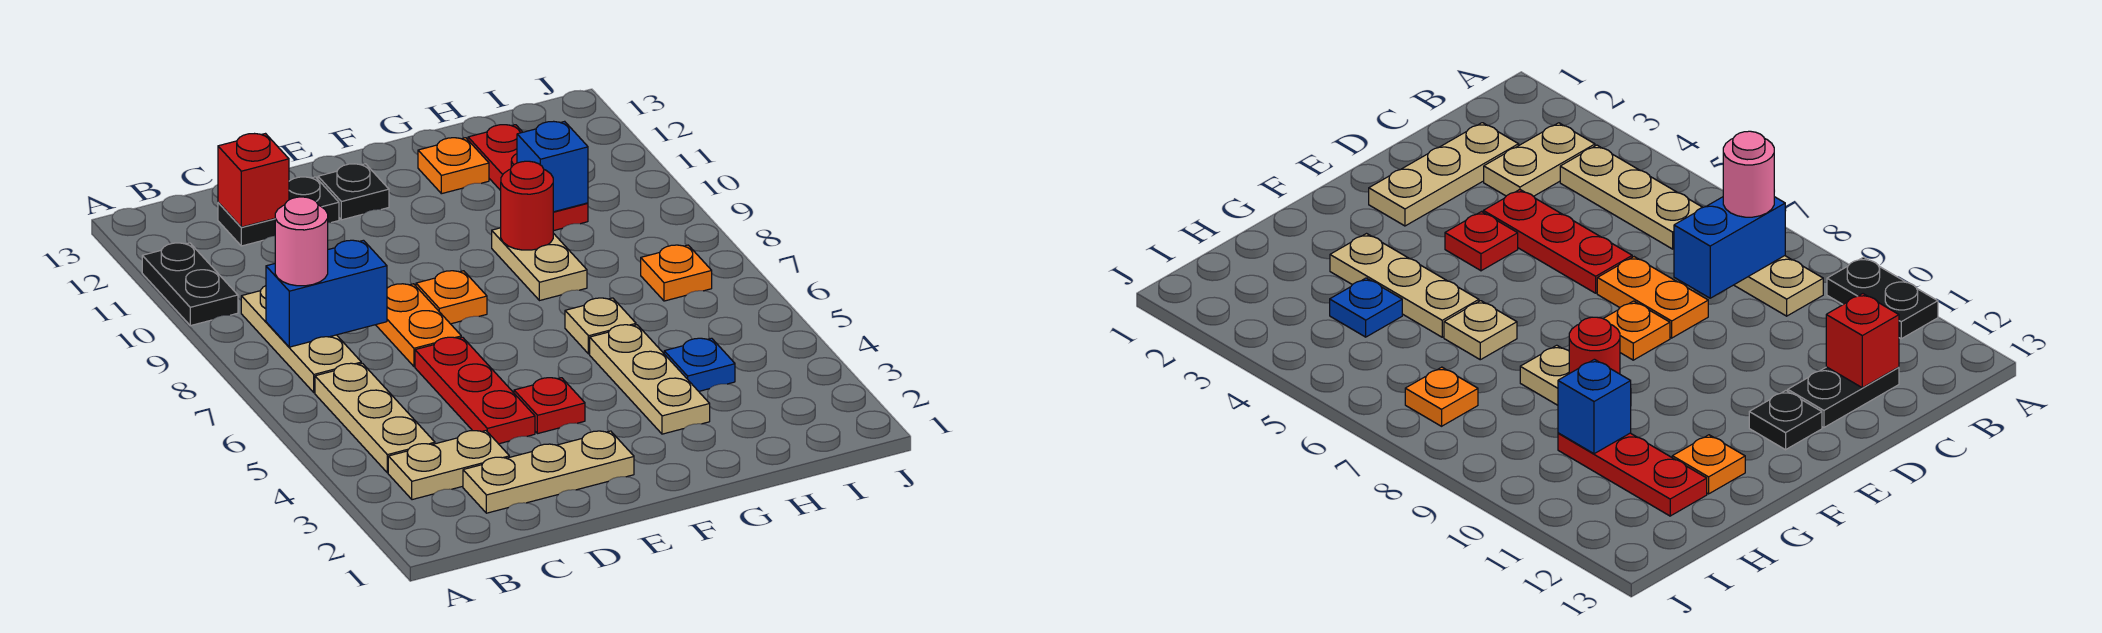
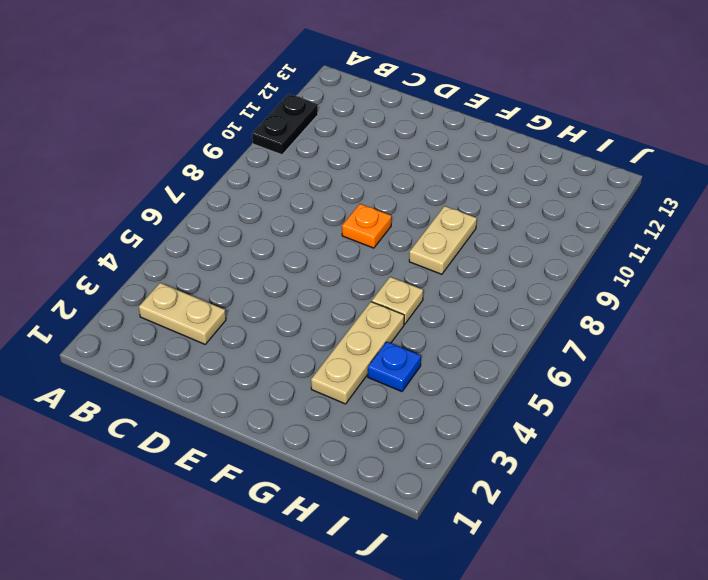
none -> tan plate B4:B6 level 1
none -> tan plate B7:B9 level 1
none -> tan plate C2:E2 level 1

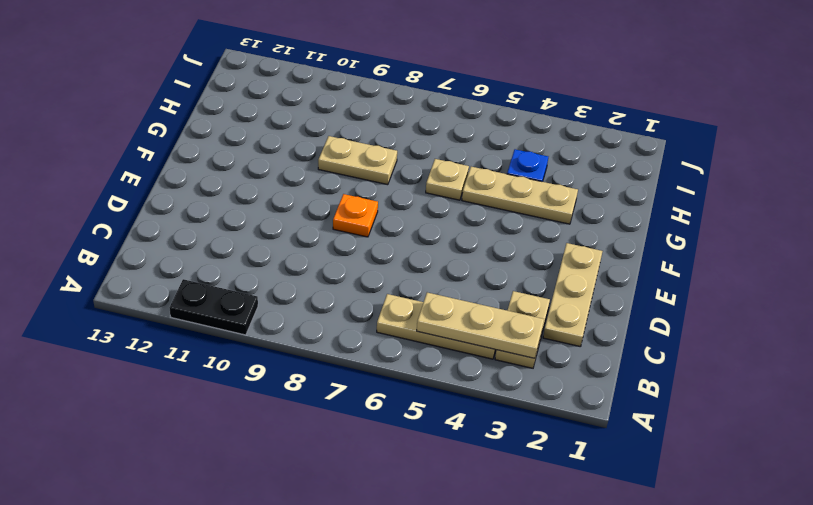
tan plate B3:B5 level 2 -> tan plate B7:B9 level 1
none -> black plate C12:D12 level 1
none -> red plate D4:D6 level 1
none -> orange plate D7:D8 level 1

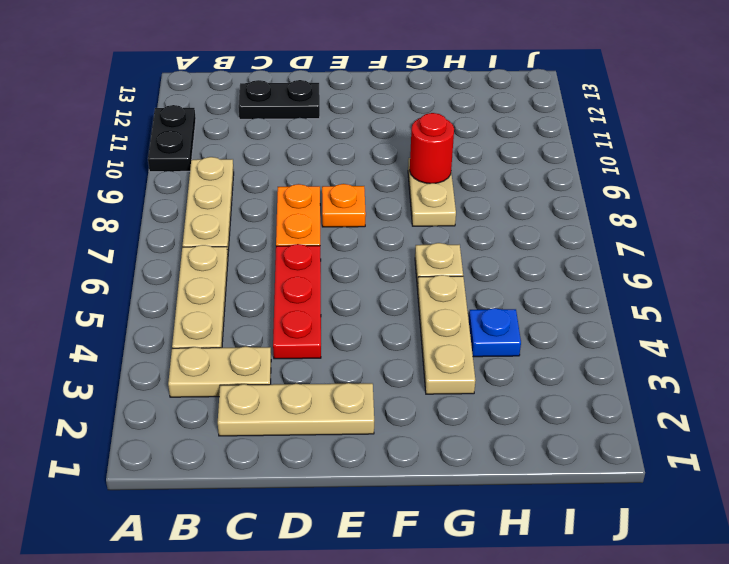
none -> red plate E4 level 1
none -> black plate E12 level 1
none -> orange plate G12 level 1

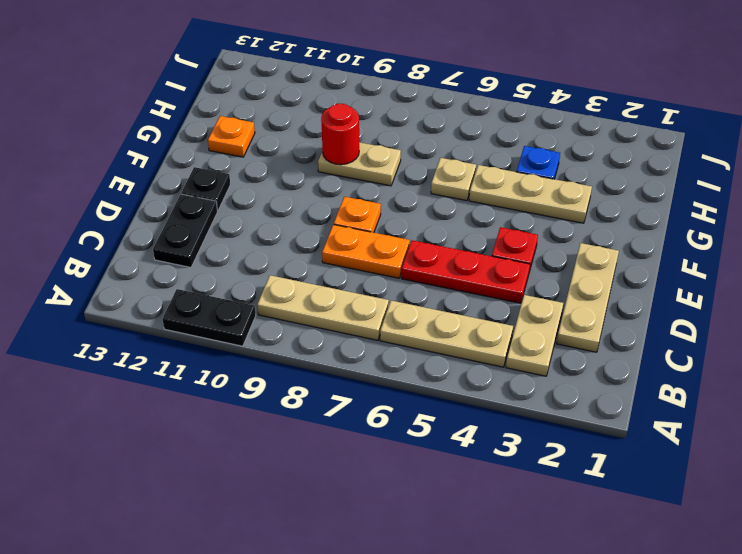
none -> red plate H10:H12 level 1
none -> orange plate I7 level 1
none -> blue brick B8:C8 level 2

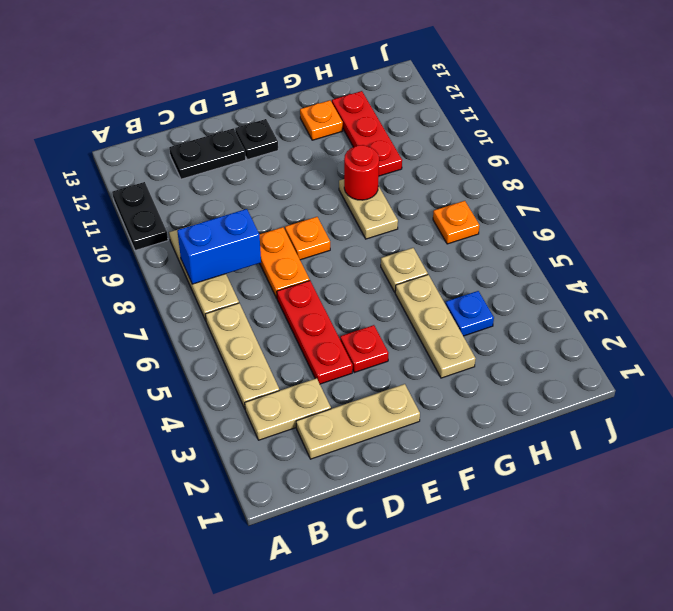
none -> red brick C12 level 2
none -> blue brick H10 level 2
none -> pink round brick B8 level 3

